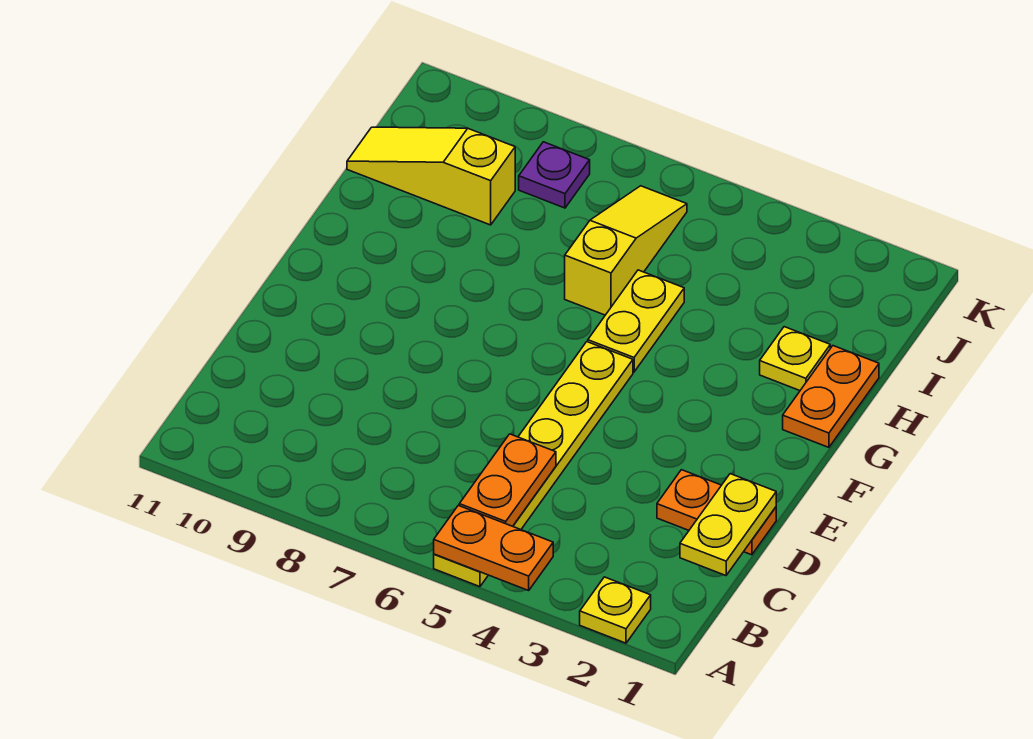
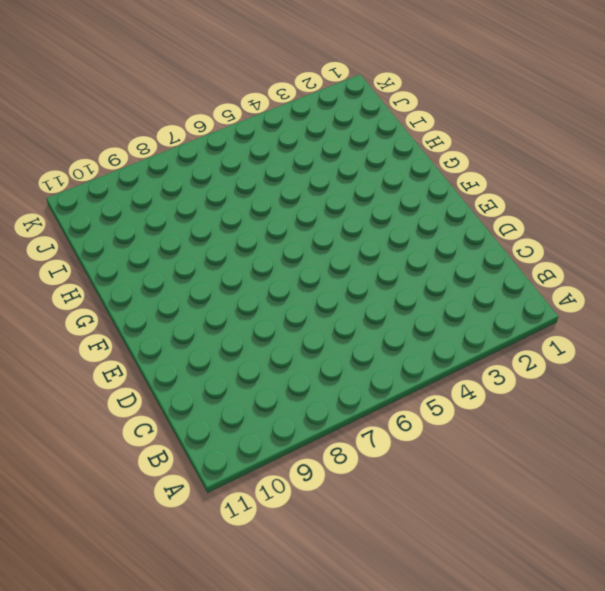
none -> yellow plate A2 level 1
none -> yellow plate A5:F5 level 1
none -> orange plate D1:D2 level 1

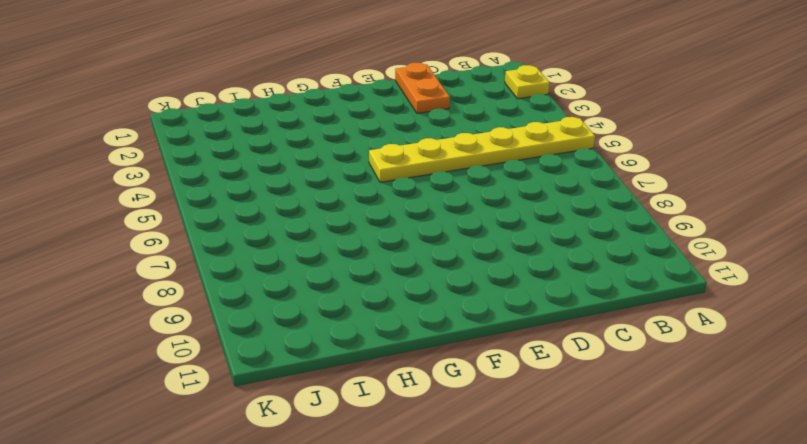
none -> orange plate G1:H1 level 1
none -> yellow plate G5:H5 level 1
none -> yellow plate H2 level 1

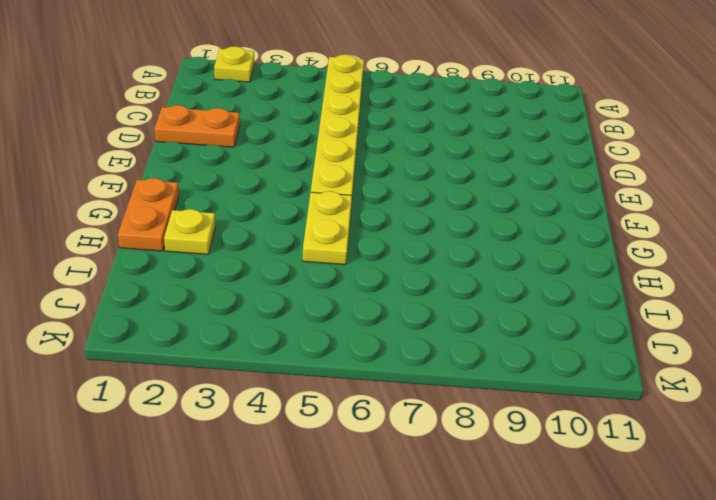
none -> yellow slope H6:J6 level 1 top H
none -> yellow slope I9:I11 level 1 top 9
none -> purple plate J8 level 1

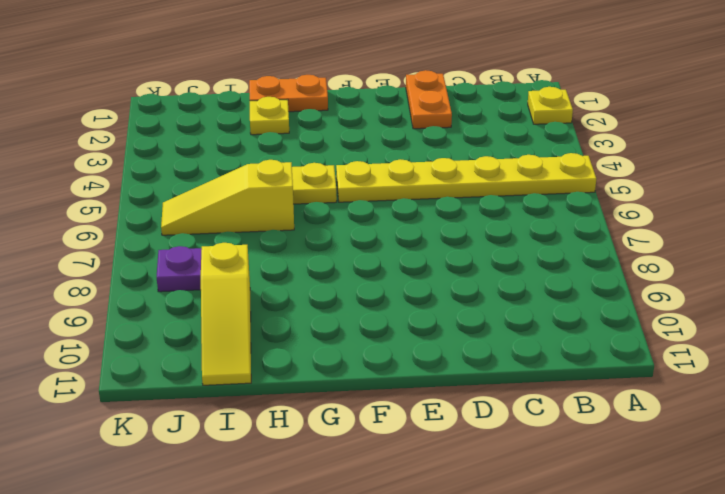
none -> orange plate A4:A5 level 2
none -> orange plate B5:C5 level 2
none -> yellow plate C1:D1 level 2

